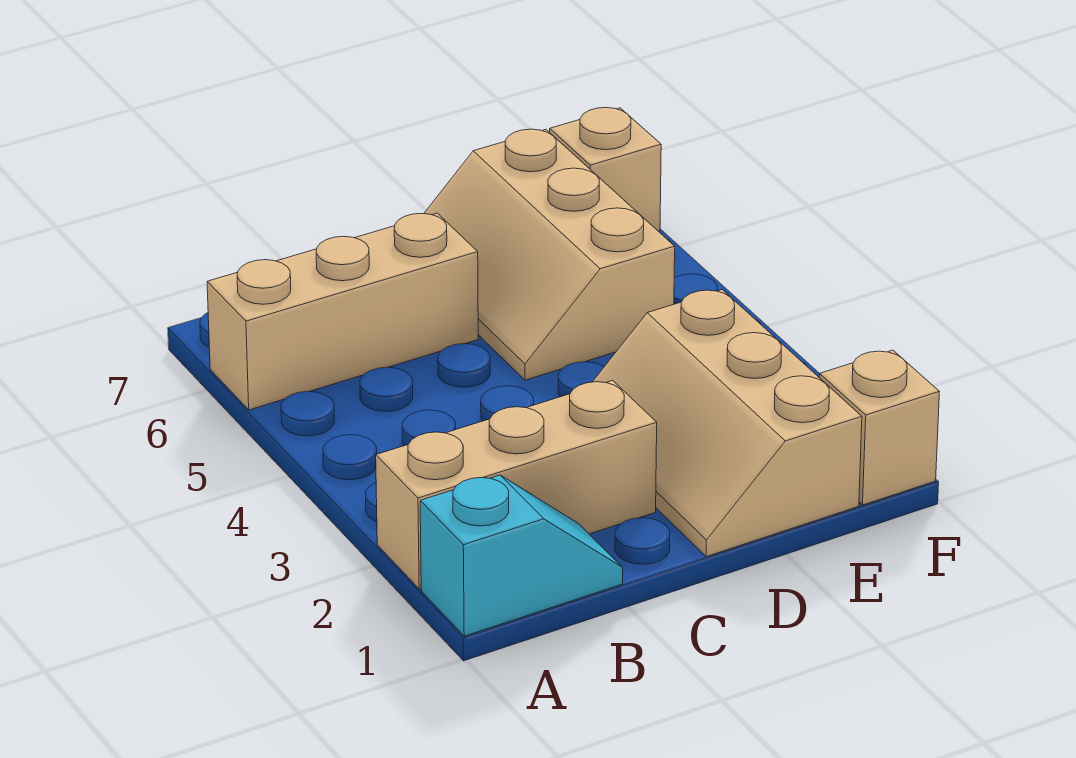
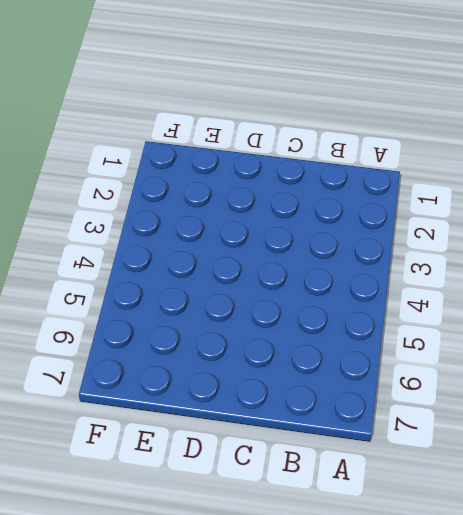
none -> cyan slope A1:B1 level 1 top A
none -> tan brick A2:C2 level 1

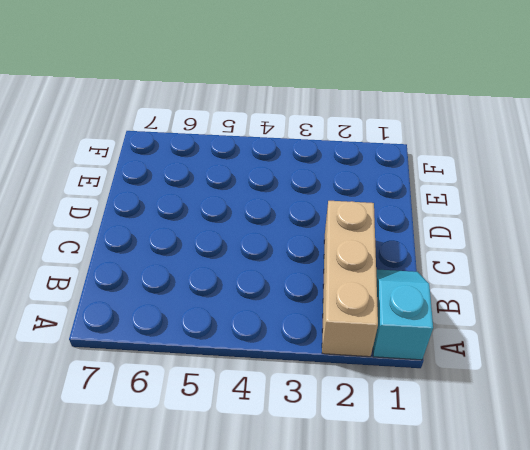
none -> tan brick A6:C6 level 1
none -> tan slope D1:E3 level 1 top E

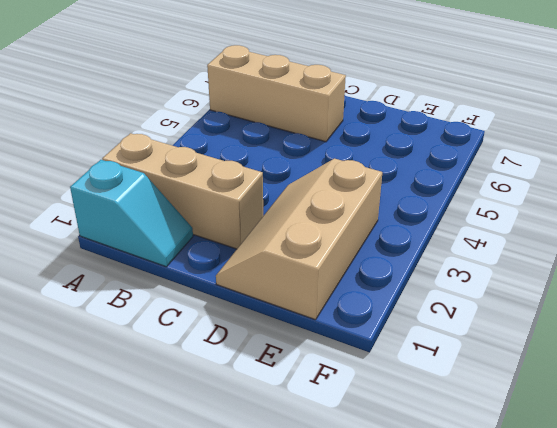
none -> tan slope D5:E7 level 1 top E
none -> tan brick F1 level 1

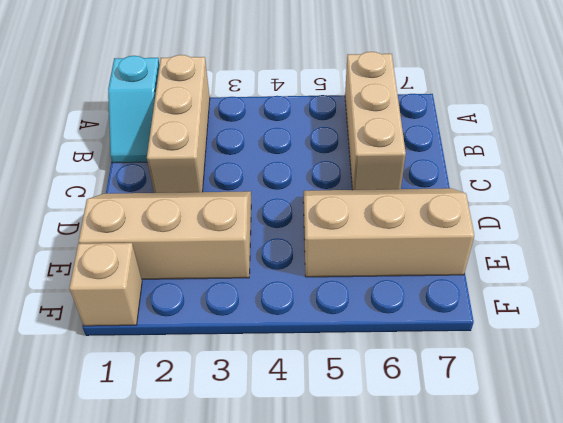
none -> tan brick F7 level 1

